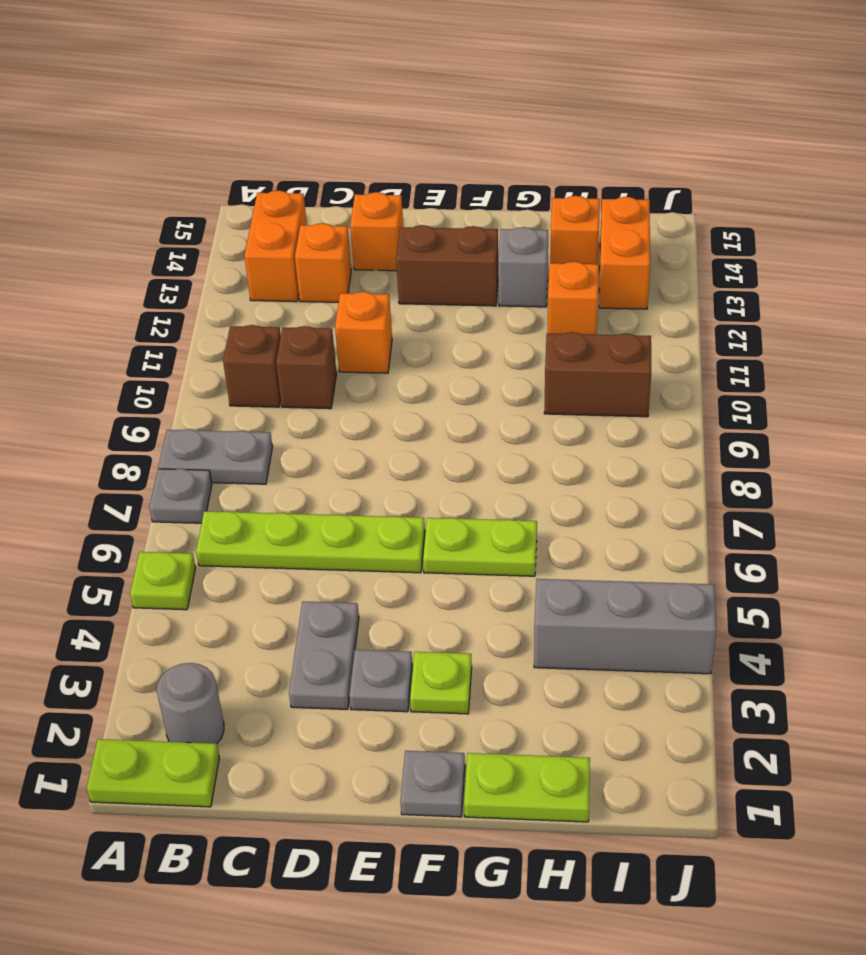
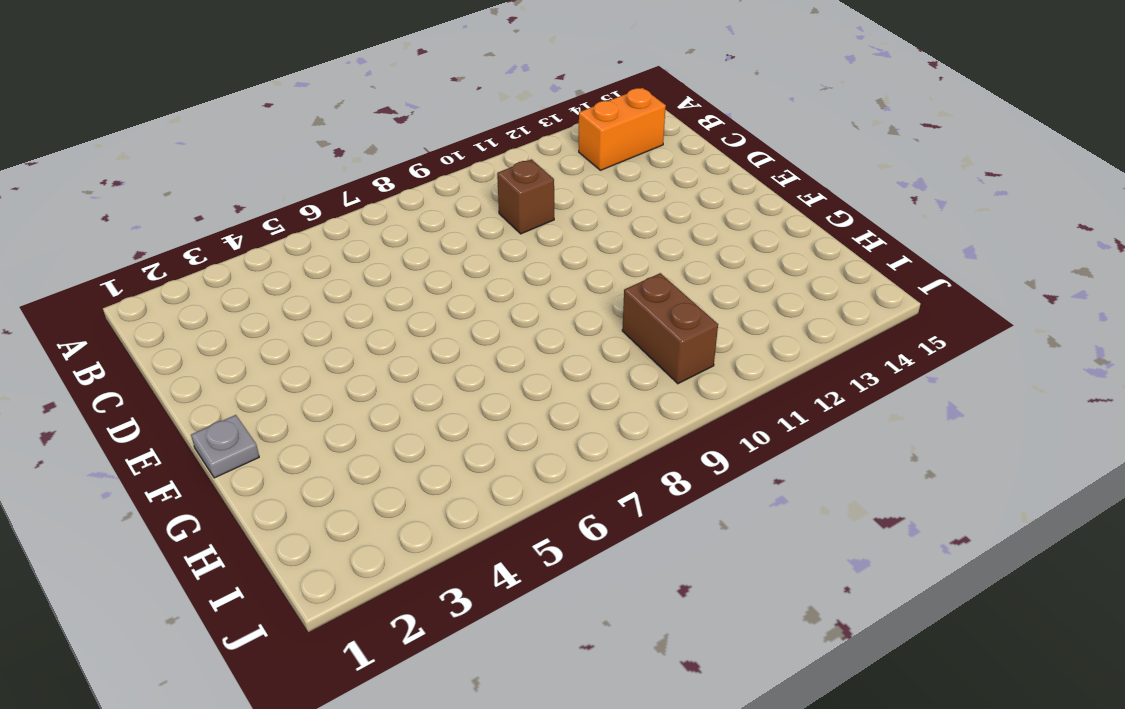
none -> lime plate A1:B1 level 1
none -> lime plate A5 level 1
none -> grey plate A7 level 1

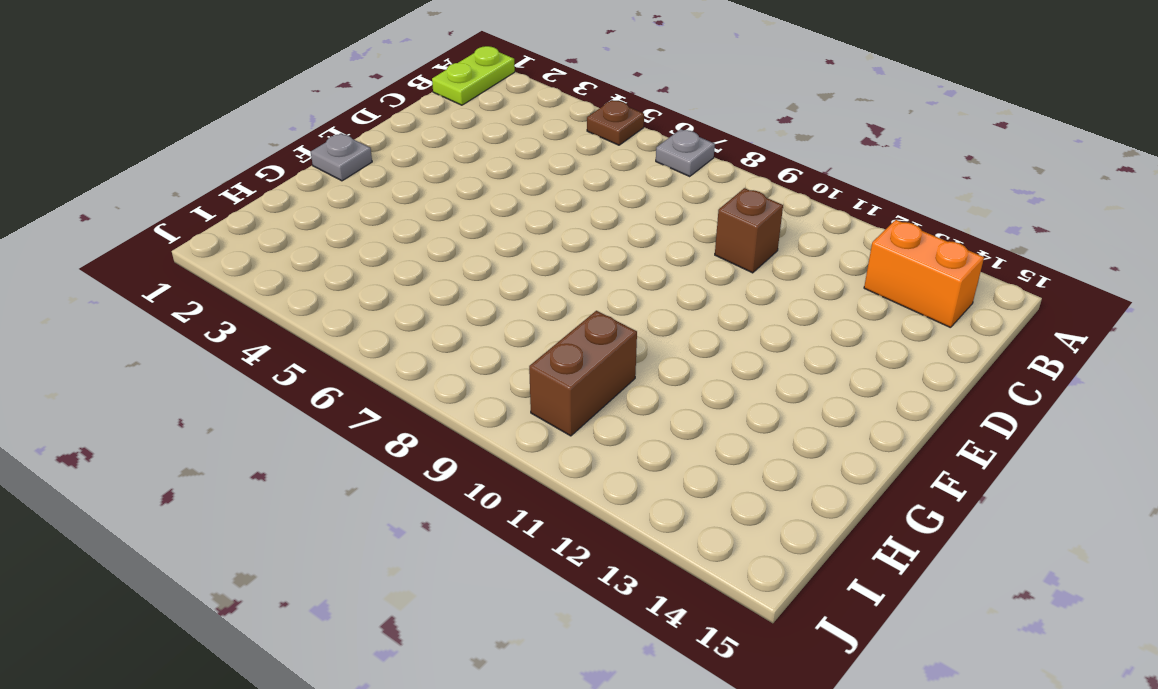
brown plate A5 level 1 -> lime plate A5 level 1
none -> grey plate A8:B8 level 1
none -> grey round brick B2 level 1
none -> lime plate B6:E6 level 1

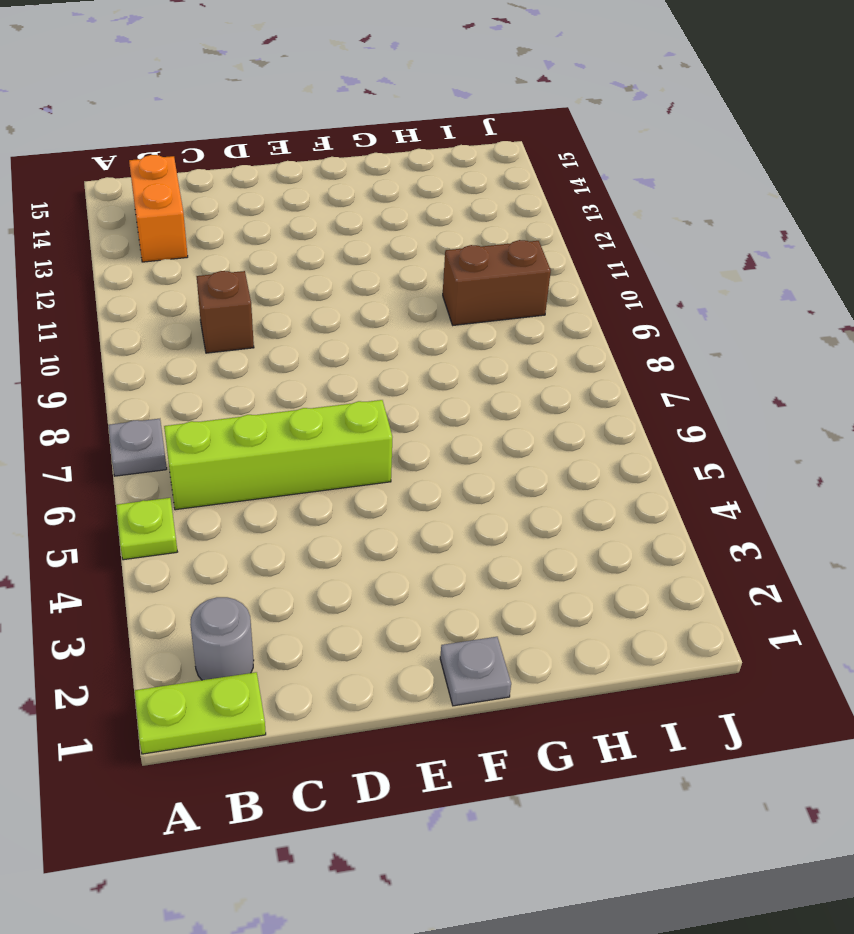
lime brick B6:E6 level 1 -> lime plate B6:E6 level 1
none -> grey plate A8:B8 level 1
none -> brown brick B10 level 1
none -> orange brick C13 level 1

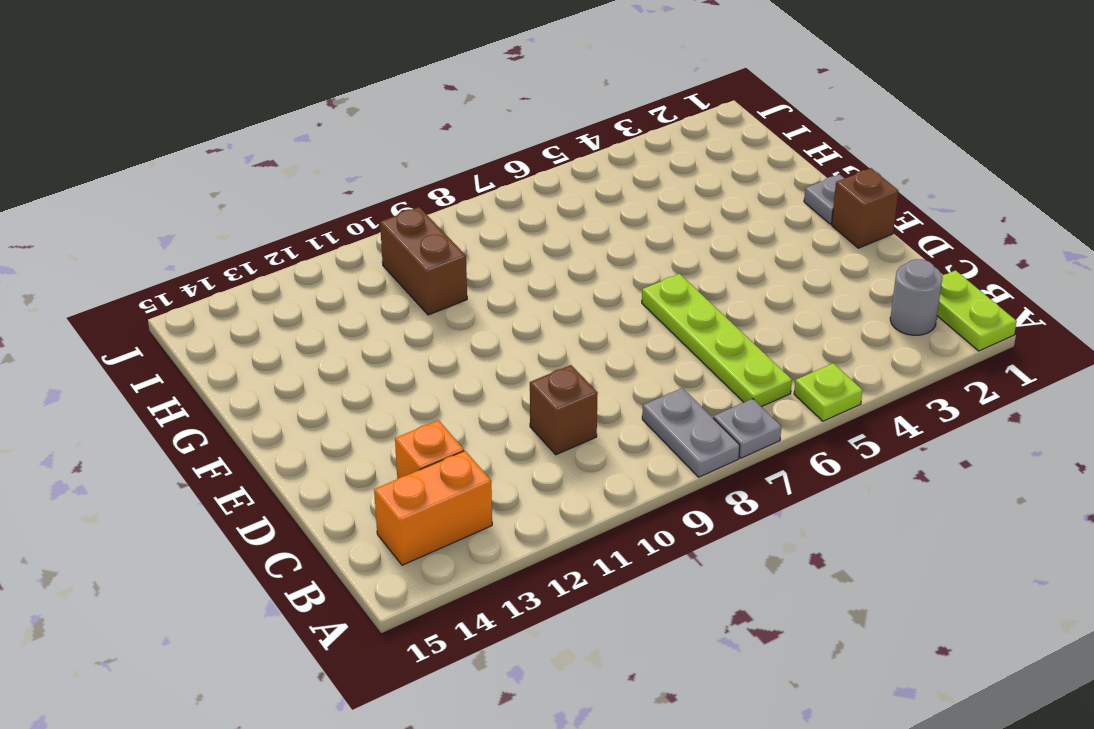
brown brick E1 level 1 -> brown brick B10 level 1
none -> grey plate D3:D4 level 1
none -> orange brick D11 level 1
none -> orange brick D14 level 1

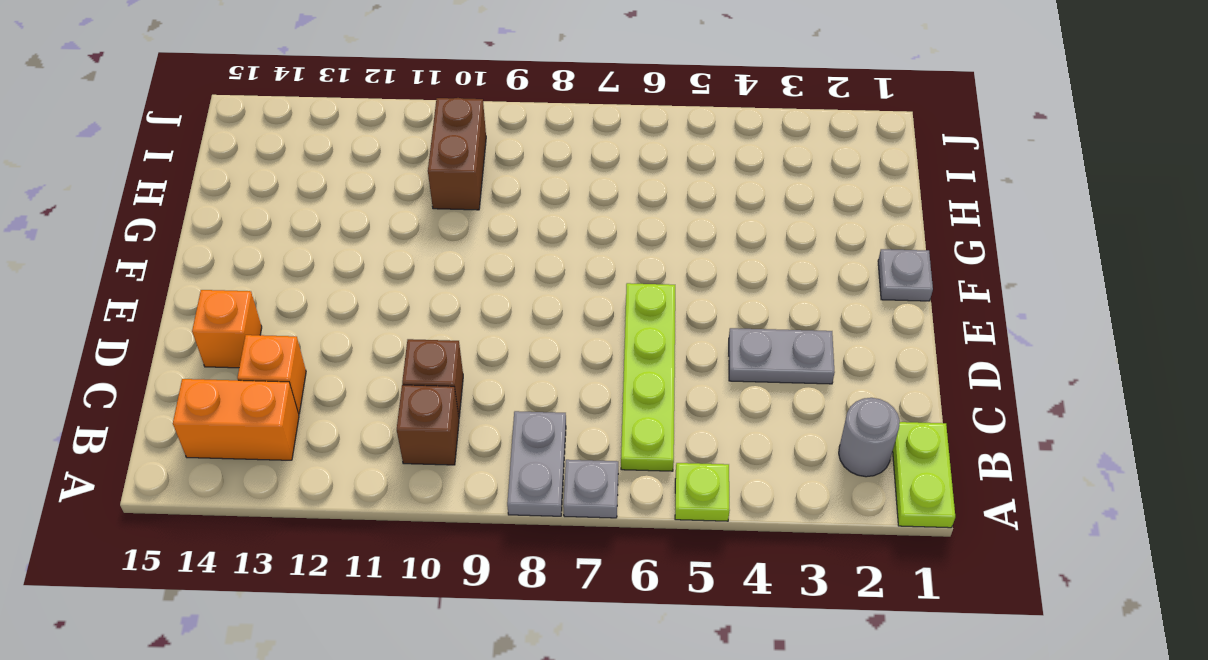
none -> orange brick D11 level 1
none -> grey plate E3 level 1
none -> brown brick E13:F13 level 1

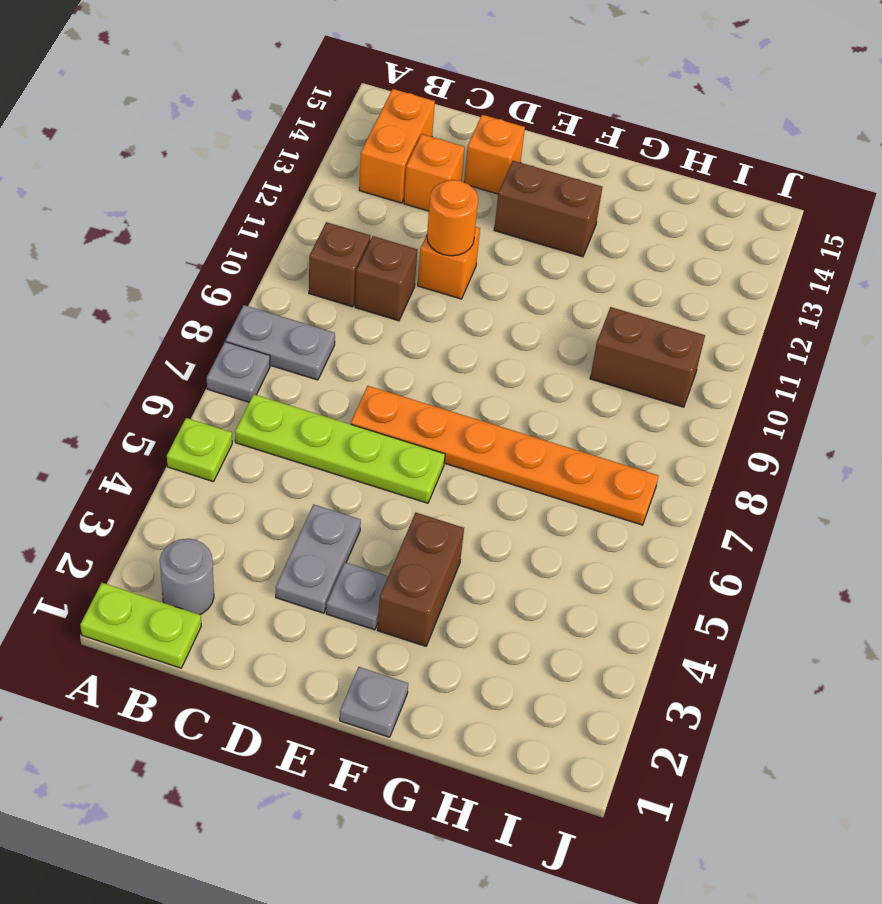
orange plate D7:I7 level 1 -> none
orange round brick D11 level 2 -> none
brown brick F3:F4 level 1 -> lime plate F3 level 1
none -> lime plate F6:G6 level 1
none -> lime plate G1:H1 level 1
none -> grey brick G13 level 1

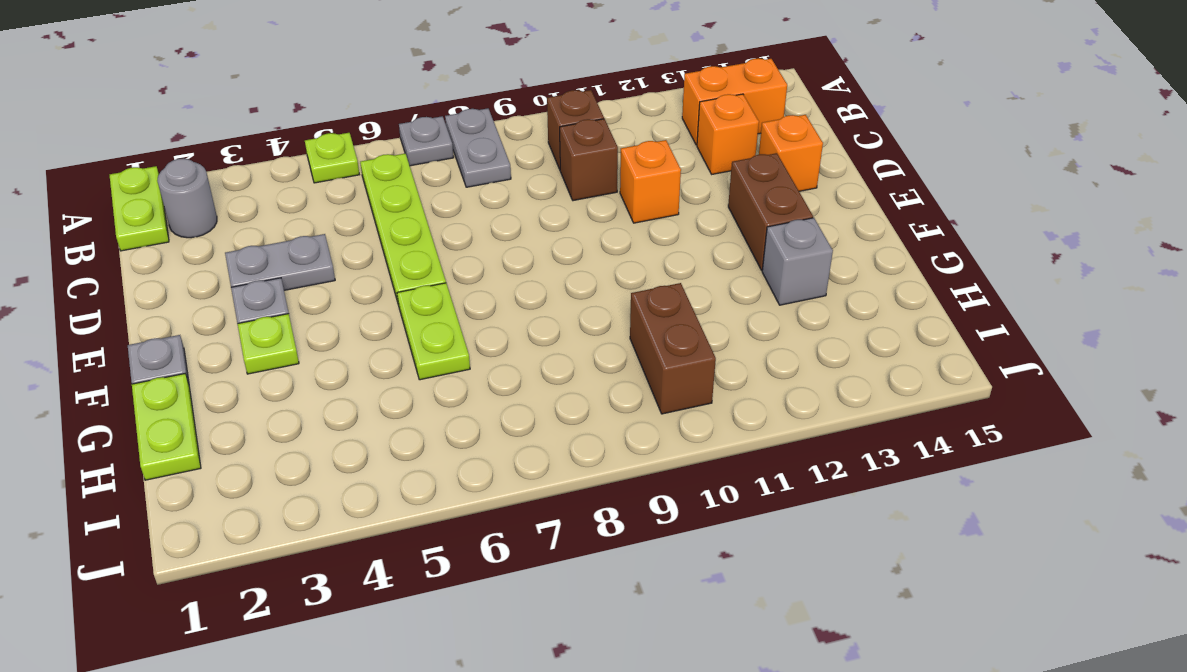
none -> grey brick H4:J4 level 1
none -> orange brick H12 level 1
none -> orange brick H14 level 1

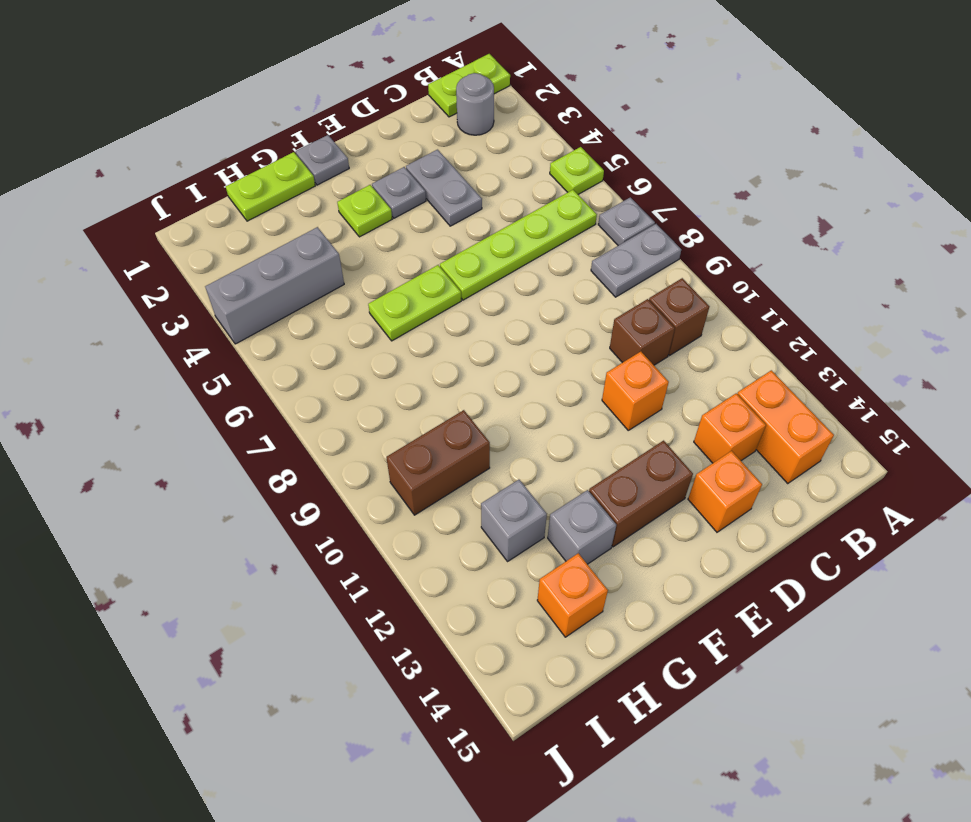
grey brick H12 level 1 -> orange brick H12 level 1
none -> orange brick I13:I14 level 1

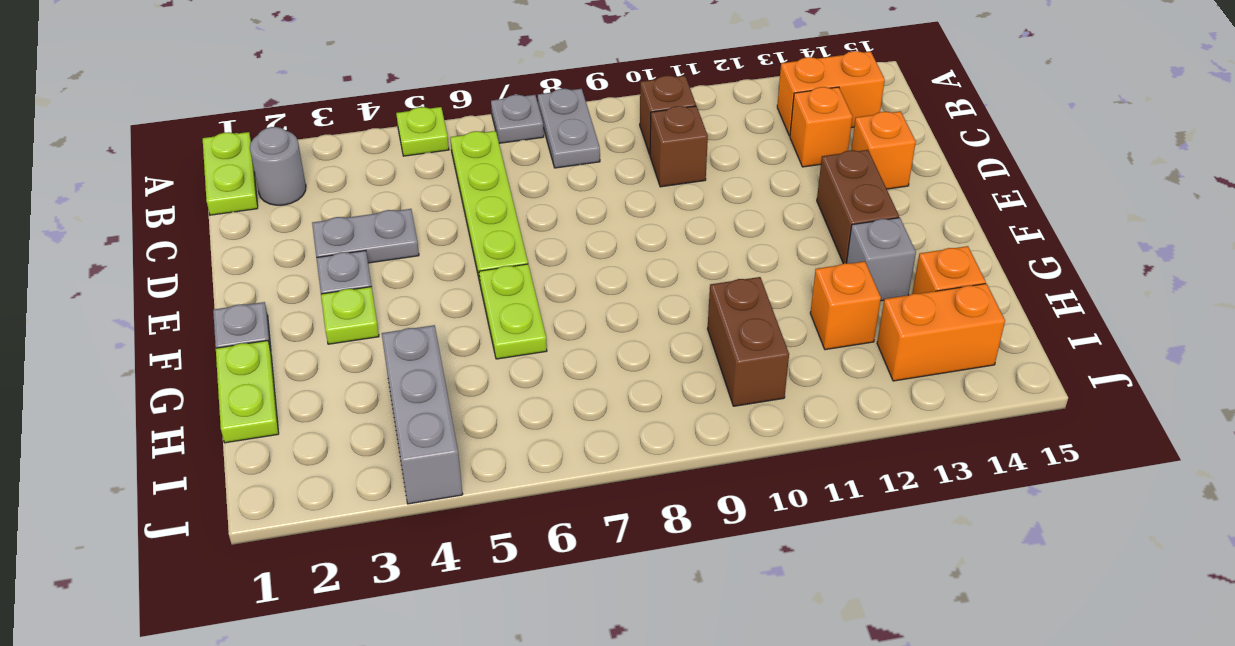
none -> orange brick D11 level 1

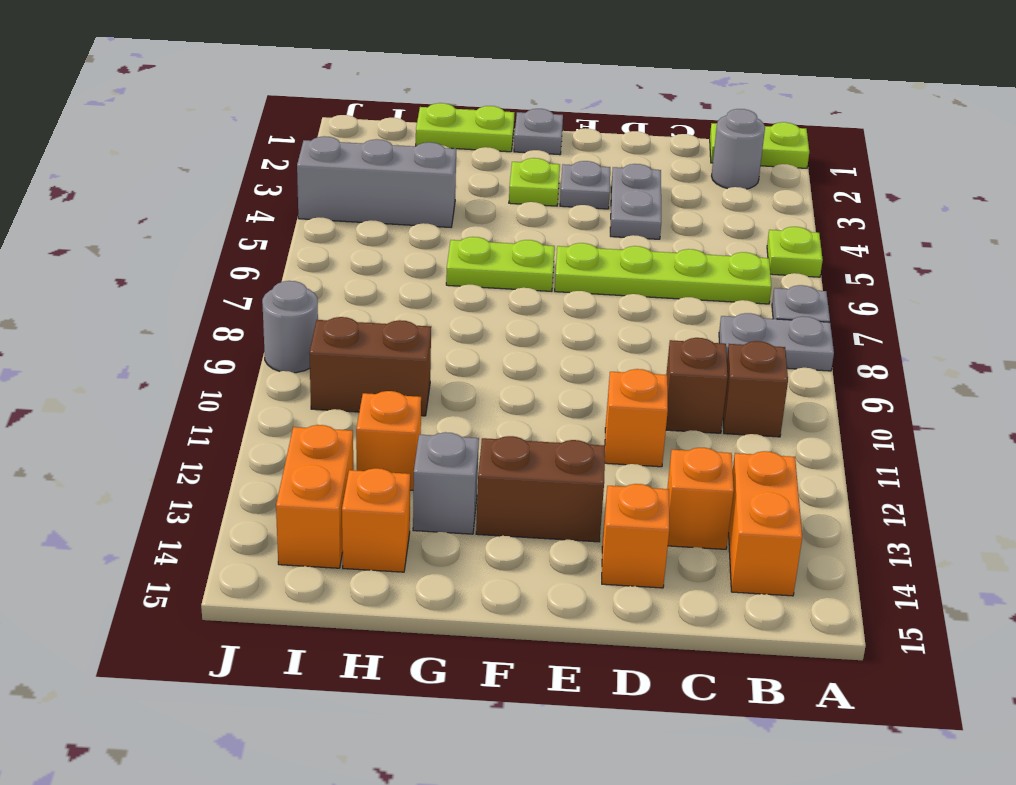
grey round brick J9 level 1 -> none

